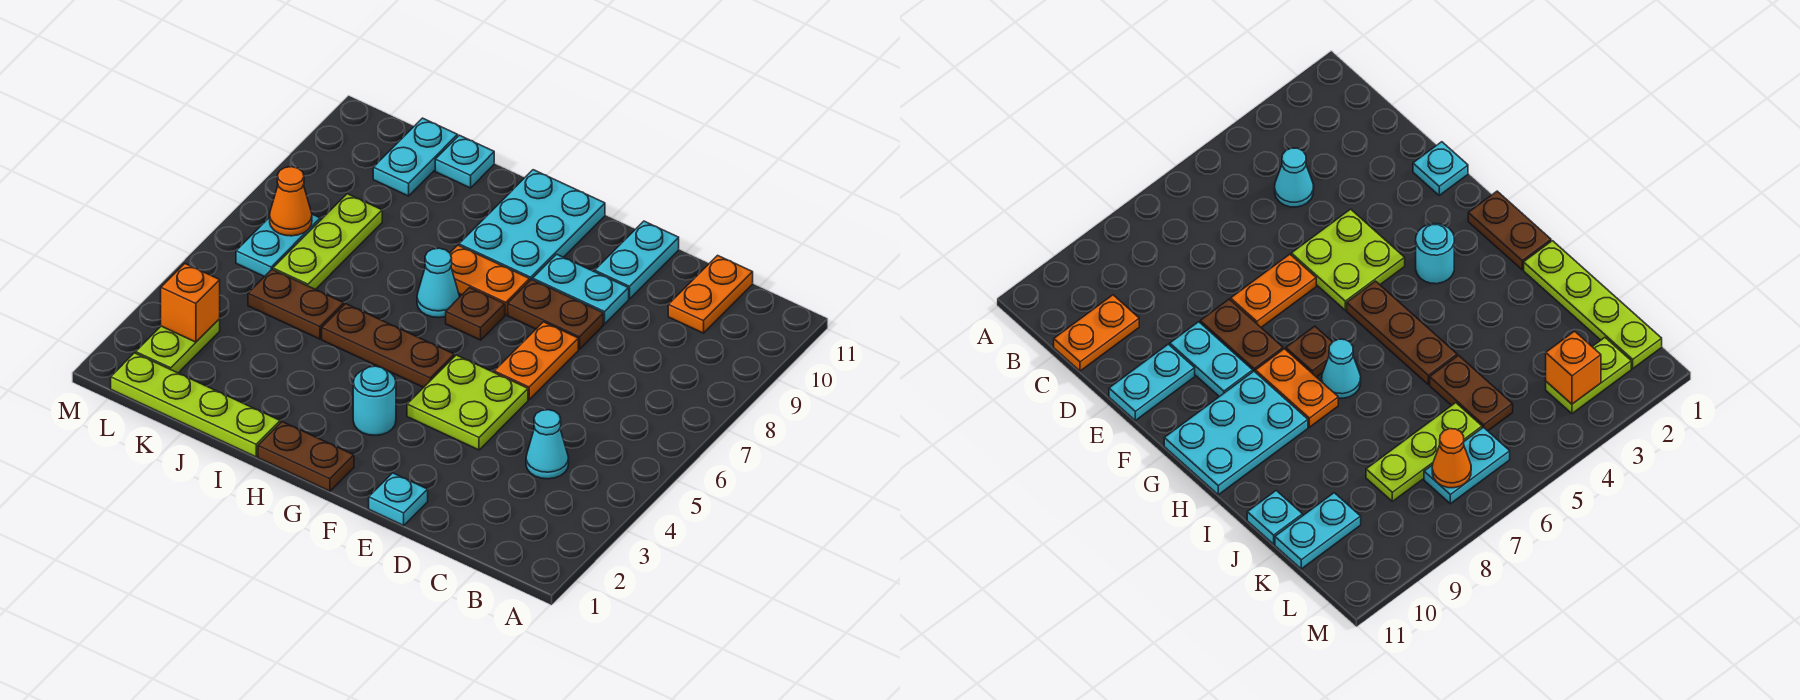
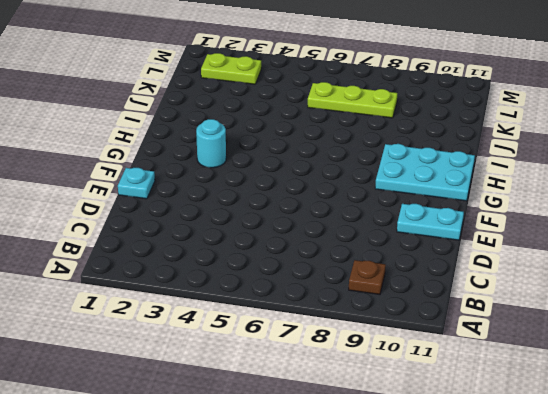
brown plate B9 level 1 -> brown plate G7 level 1
none -> cyan cone C4 level 1
none -> orange plate C10:C11 level 1
none -> lime plate E4:F5 level 1

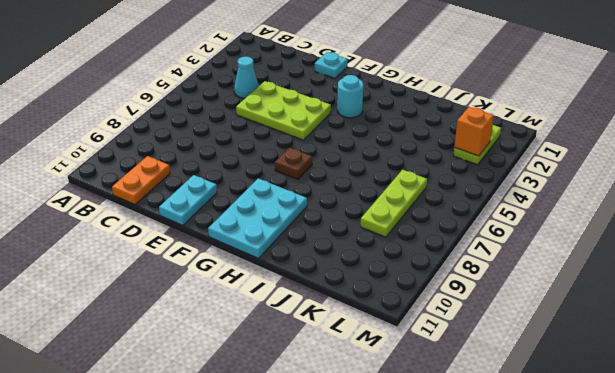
lime plate D4:F5 level 1 -> lime plate E4:F5 level 1
none -> orange plate E6:E7 level 1
none -> brown plate E8:F8 level 1
none -> cyan plate E9:F9 level 1

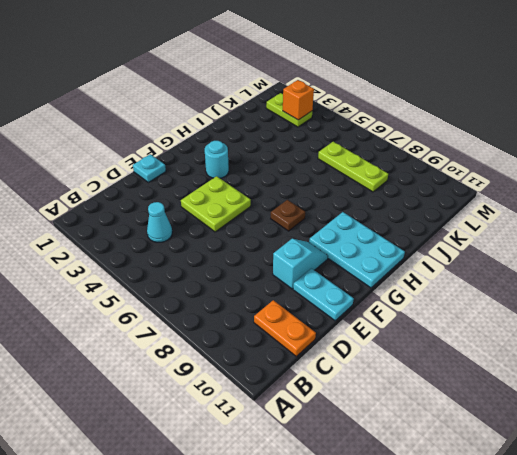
cyan slope E9:F9 level 1 top E -> cyan plate E9:F9 level 1
none -> orange plate E6:E7 level 1
none -> brown plate E8:F8 level 1
none -> brown plate G1:H1 level 1

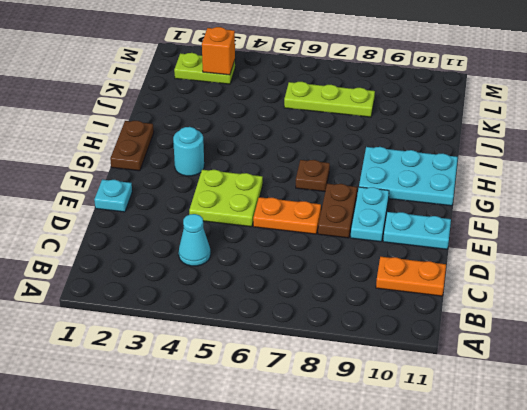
none -> brown plate G5:I5 level 1
none -> orange plate G8:H8 level 1
none -> cyan cone H7 level 1

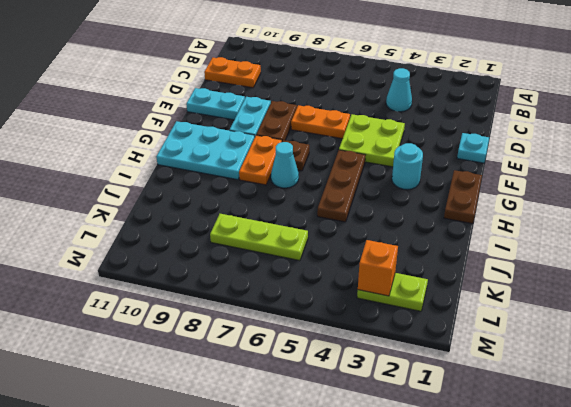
none -> lime plate I1:L1 level 1
none -> brown plate J5:K5 level 1
none -> cyan plate J11 level 1

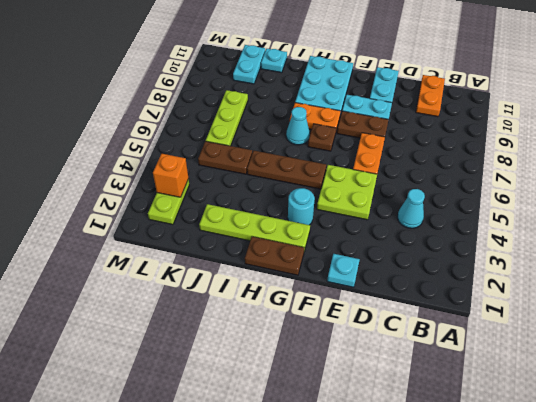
lime plate G2:J2 level 1 -> lime plate I1:L1 level 1
none -> cyan plate L6:L7 level 1
none -> orange cone L7 level 2

